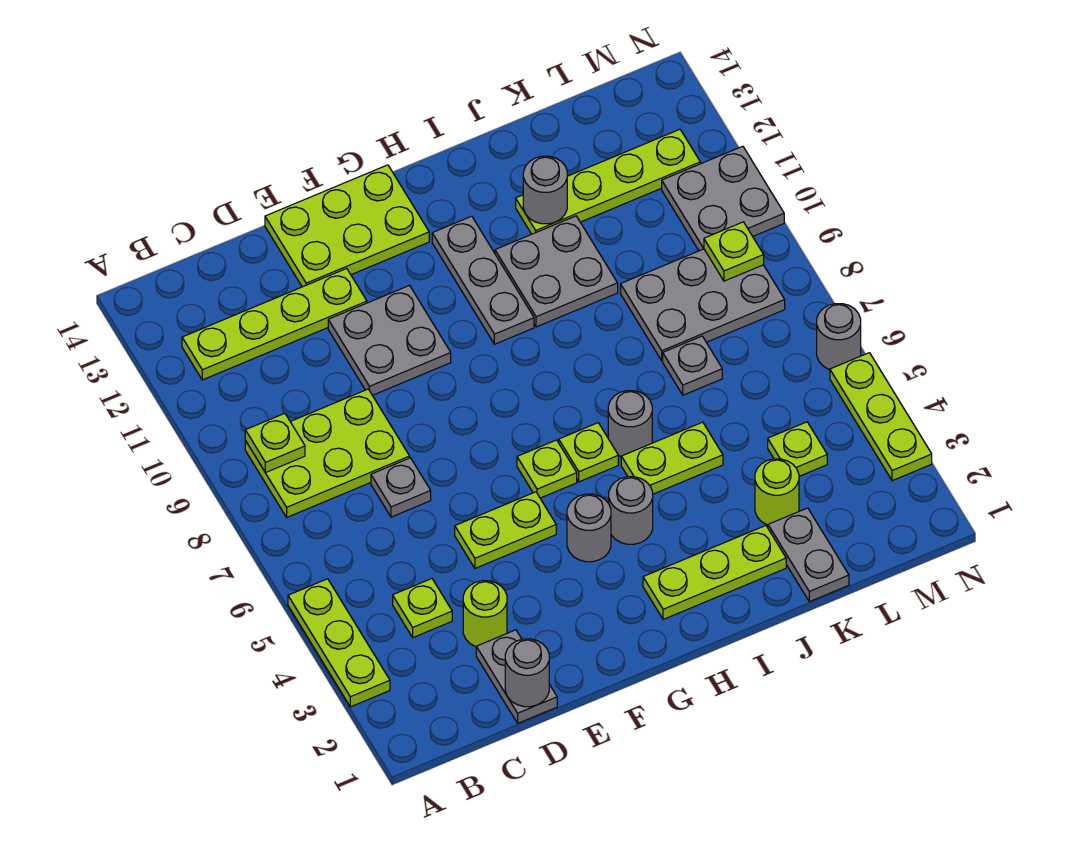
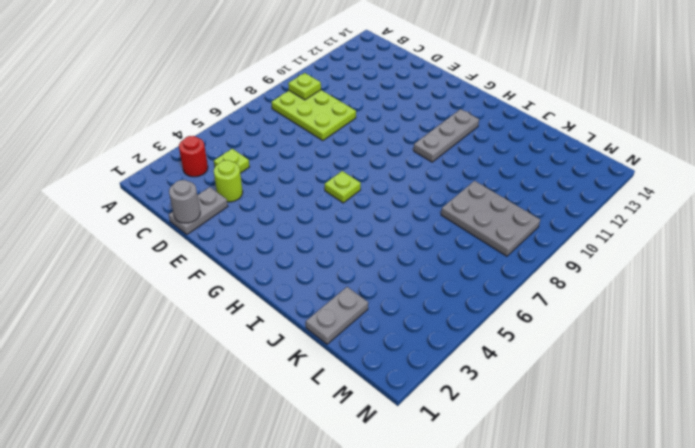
red round brick B3 level 1 -> none
none -> lime plate A3:A5 level 1
none -> lime plate B12:E12 level 1
none -> grey plate D7 level 1
none -> lime plate E5:F5 level 1

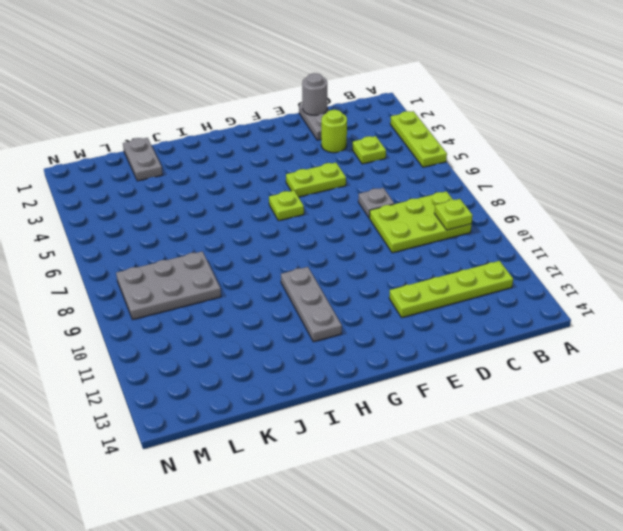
none -> grey plate E10:F11 level 1
none -> lime plate E13:G14 level 1
none -> grey round brick G4 level 1
none -> lime plate H2:J2 level 1

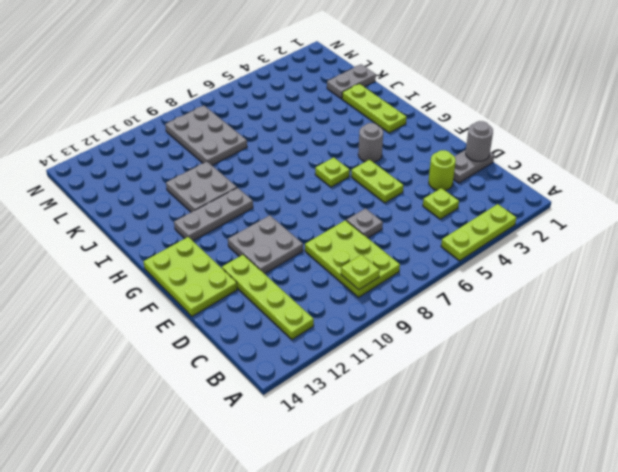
none -> grey round brick H4 level 1
none -> lime plate H6 level 1
none -> lime plate I5:J5 level 1
none -> grey round brick I6 level 1

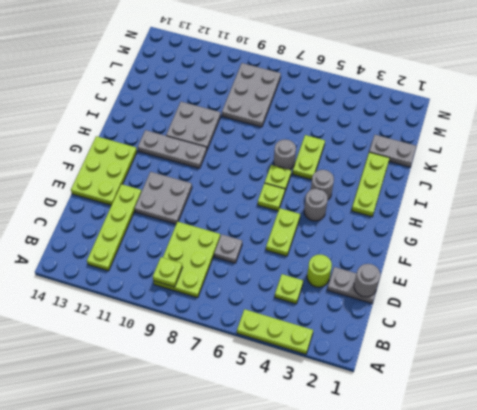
none -> lime plate J12:M12 level 1
none -> lime round brick K3 level 1
none -> grey plate K7 level 1
none -> lime plate L4 level 1

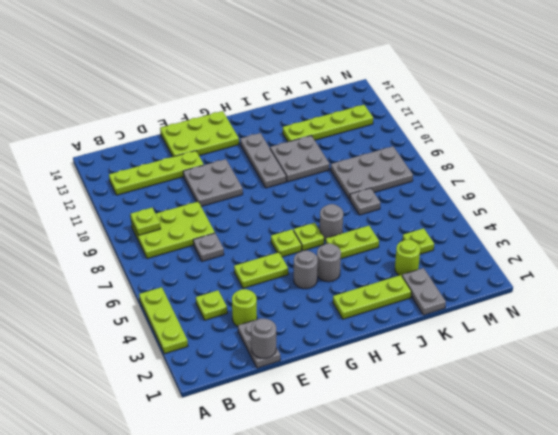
none -> grey plate M10:N11 level 1
none -> lime plate N3:N5 level 1
none -> grey round brick N6 level 1
none -> grey round brick J12 level 2

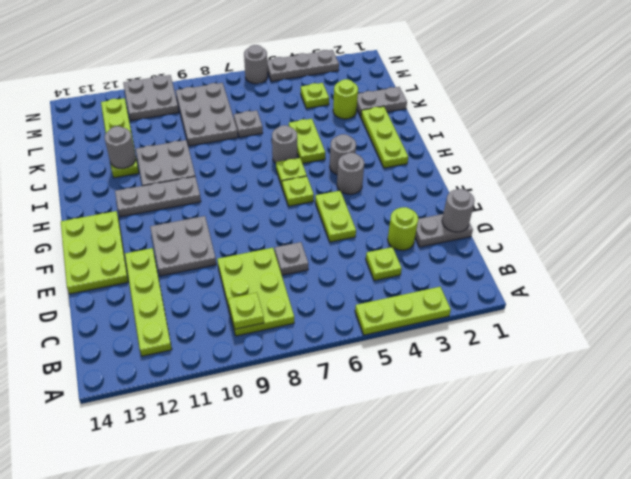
grey plate N3:N5 level 1 -> lime plate N3:N5 level 1
none -> lime plate M9 level 2

